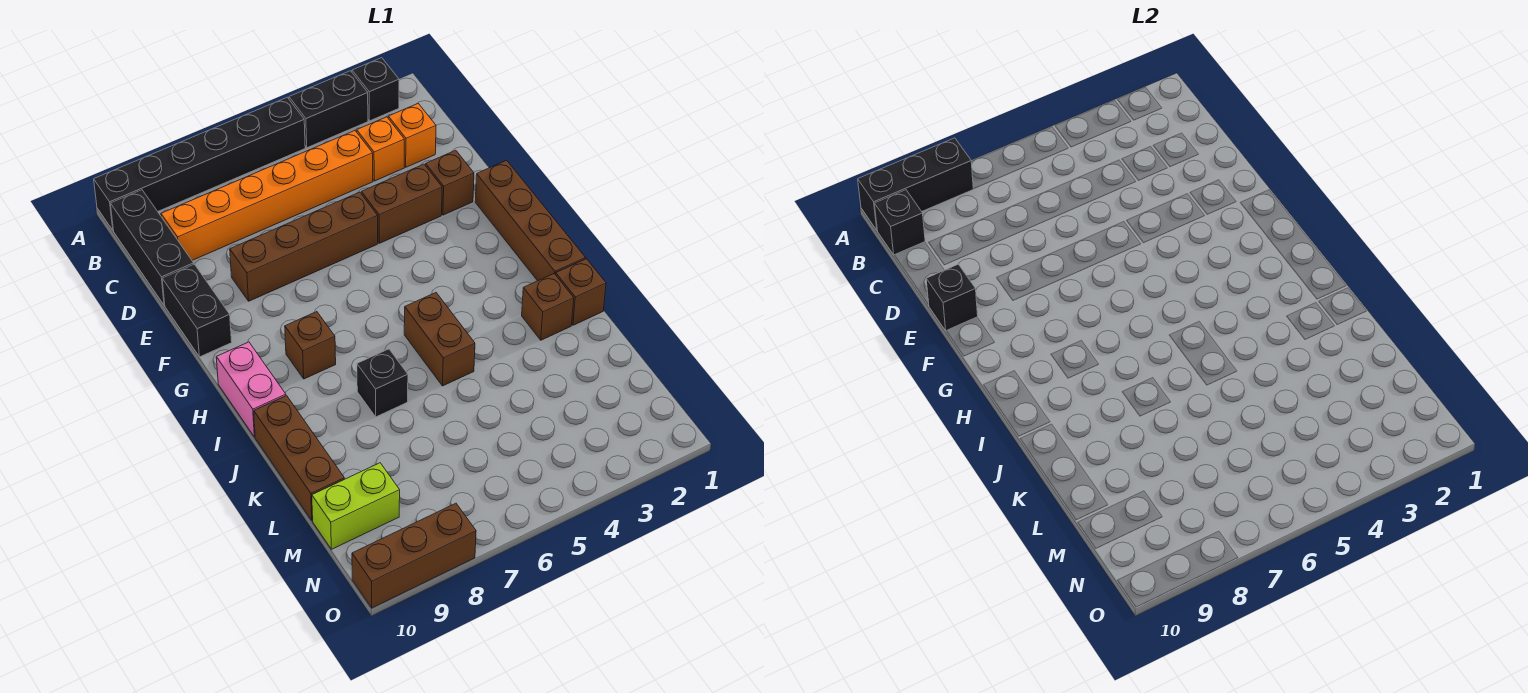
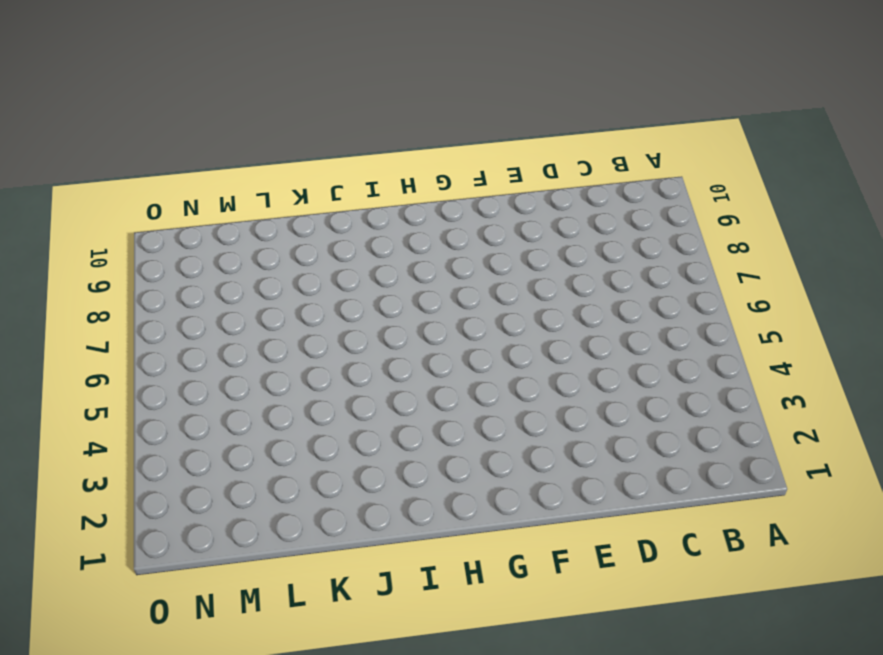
none -> black brick A2 level 1
none -> black brick A3:A4 level 1
none -> black brick A5:A10 level 1

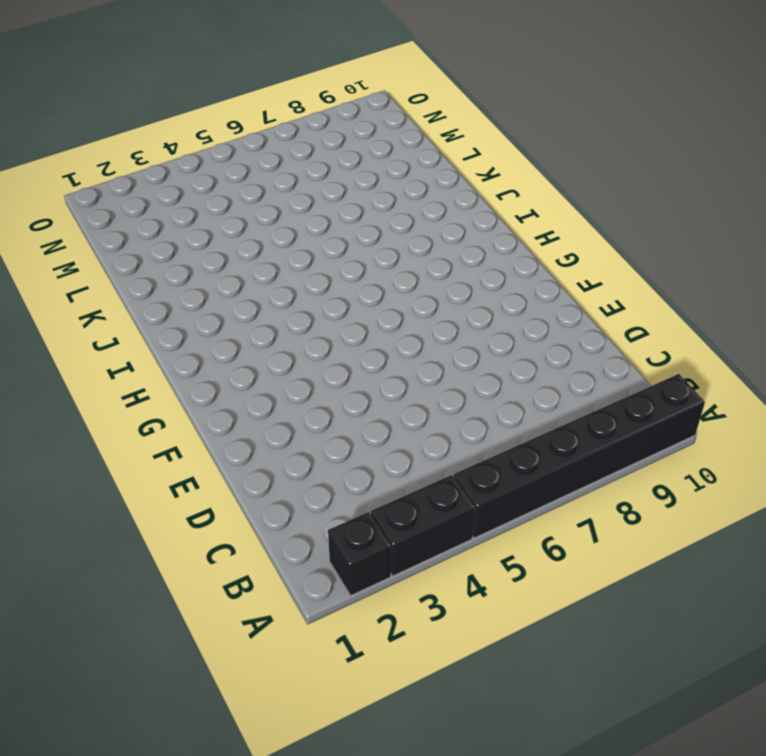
none -> black brick B10:D10 level 1
none -> orange brick C2 level 1
none -> orange brick C3 level 1

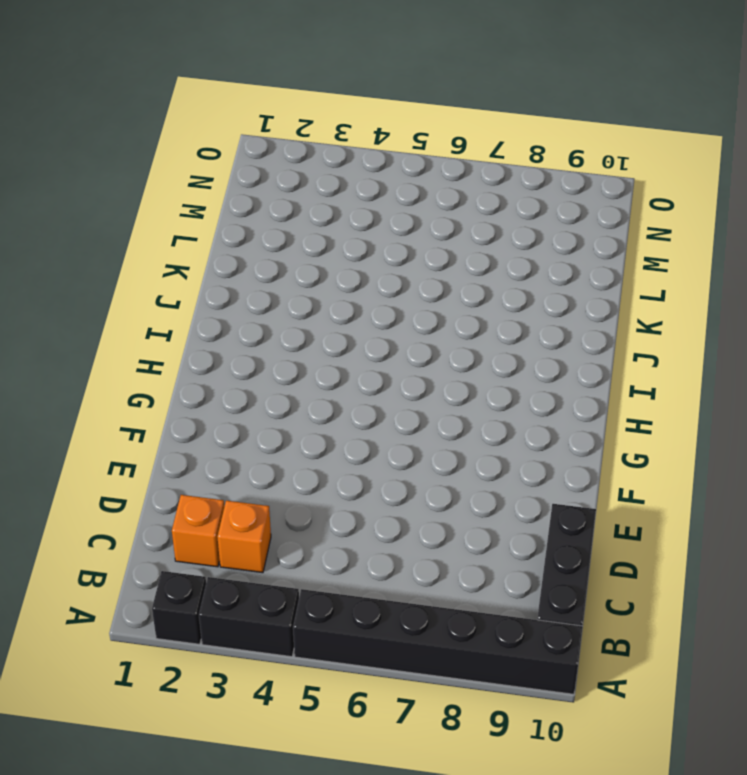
none -> orange brick C4:C9 level 1
none -> brown brick E2 level 1
none -> brown brick E3:E4 level 1

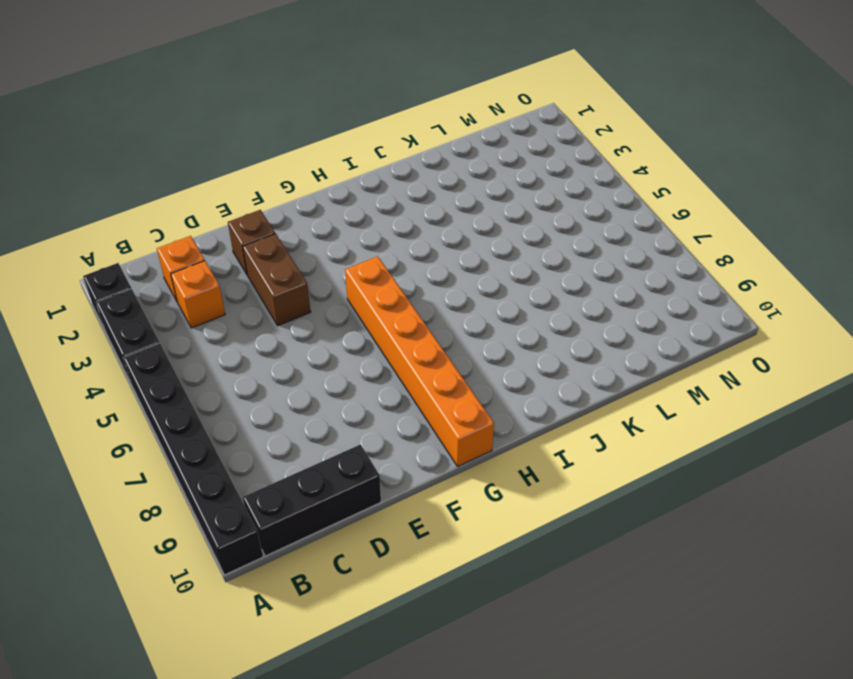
orange brick G5:G10 level 1 -> orange brick C4:C9 level 1
none -> brown brick E5:E8 level 1
none -> black brick E10:F10 level 1
none -> brown brick F1:I1 level 1

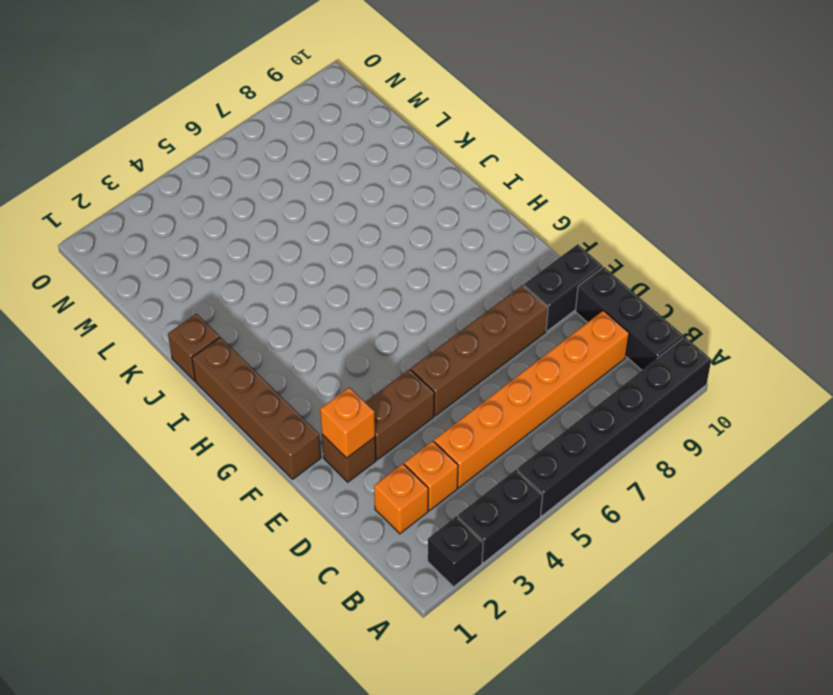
orange brick E2 level 2 -> none
black brick E9:E10 level 1 -> black brick E10:F10 level 1
none -> brown brick H8 level 1
none -> pink brick H10:I10 level 1
none -> brown brick I5:J5 level 1

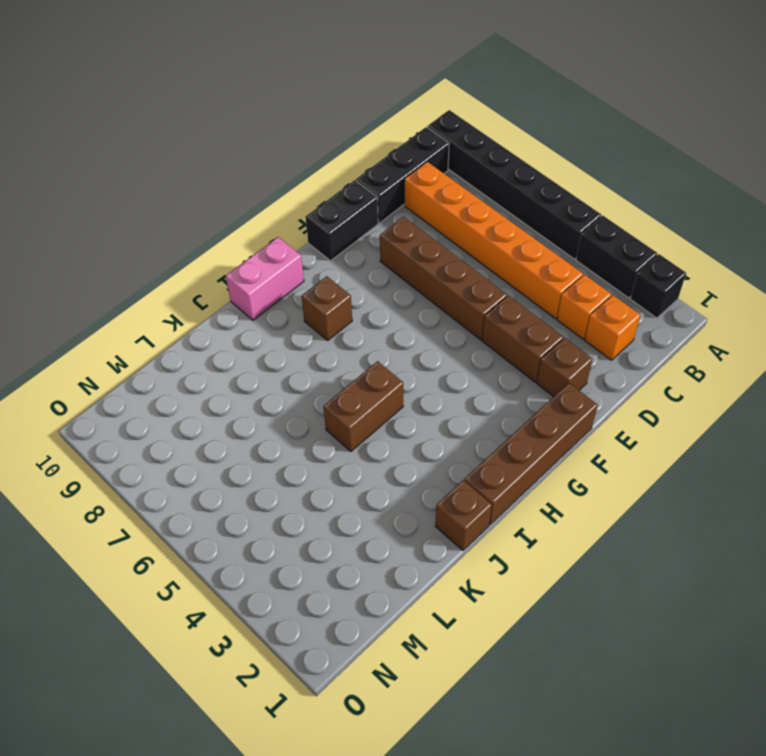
none -> brown brick J2 level 1
none -> black brick J7 level 1
none -> brown brick J10:L10 level 1

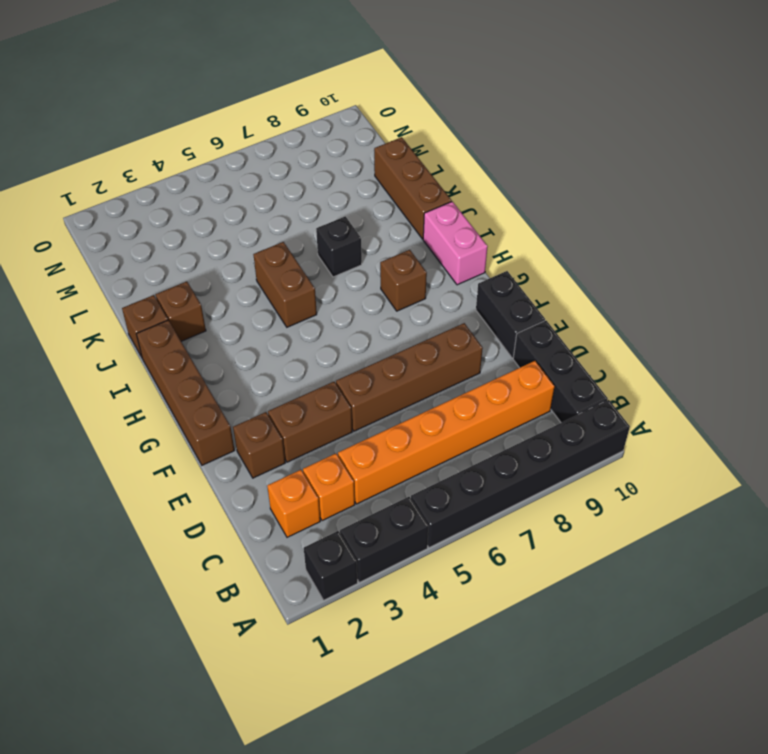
none -> lime brick M9:M10 level 1
none -> brown brick O8:O10 level 1
none -> black brick A8:A10 level 2

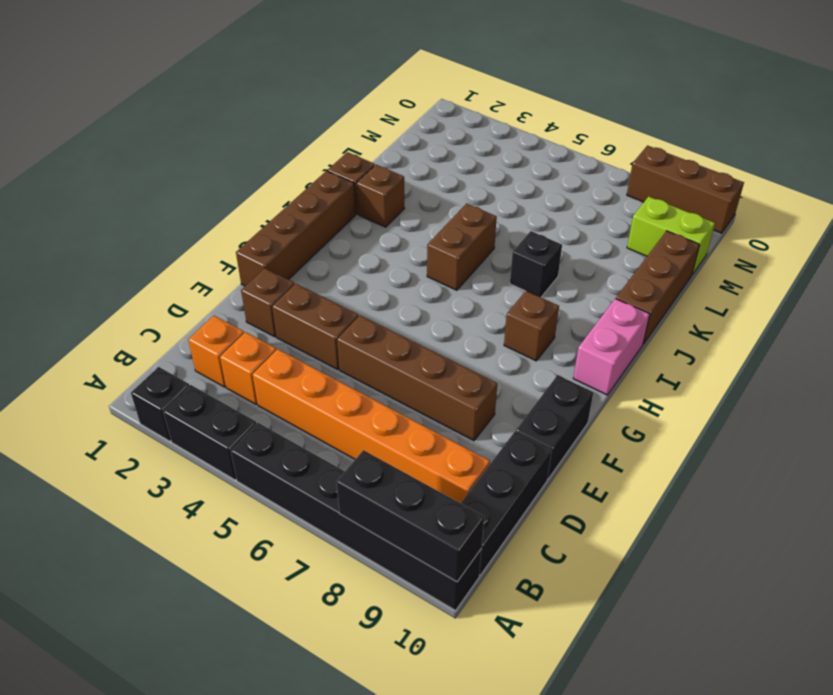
none -> black brick B10 level 2
none -> black brick E10 level 2

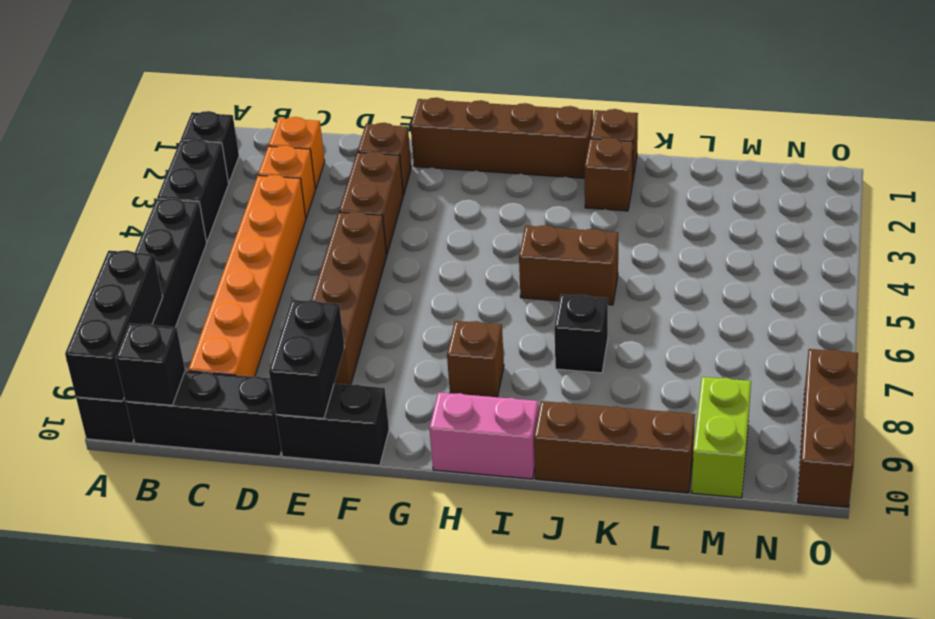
black brick E9:E10 level 2 -> black brick E10 level 2

